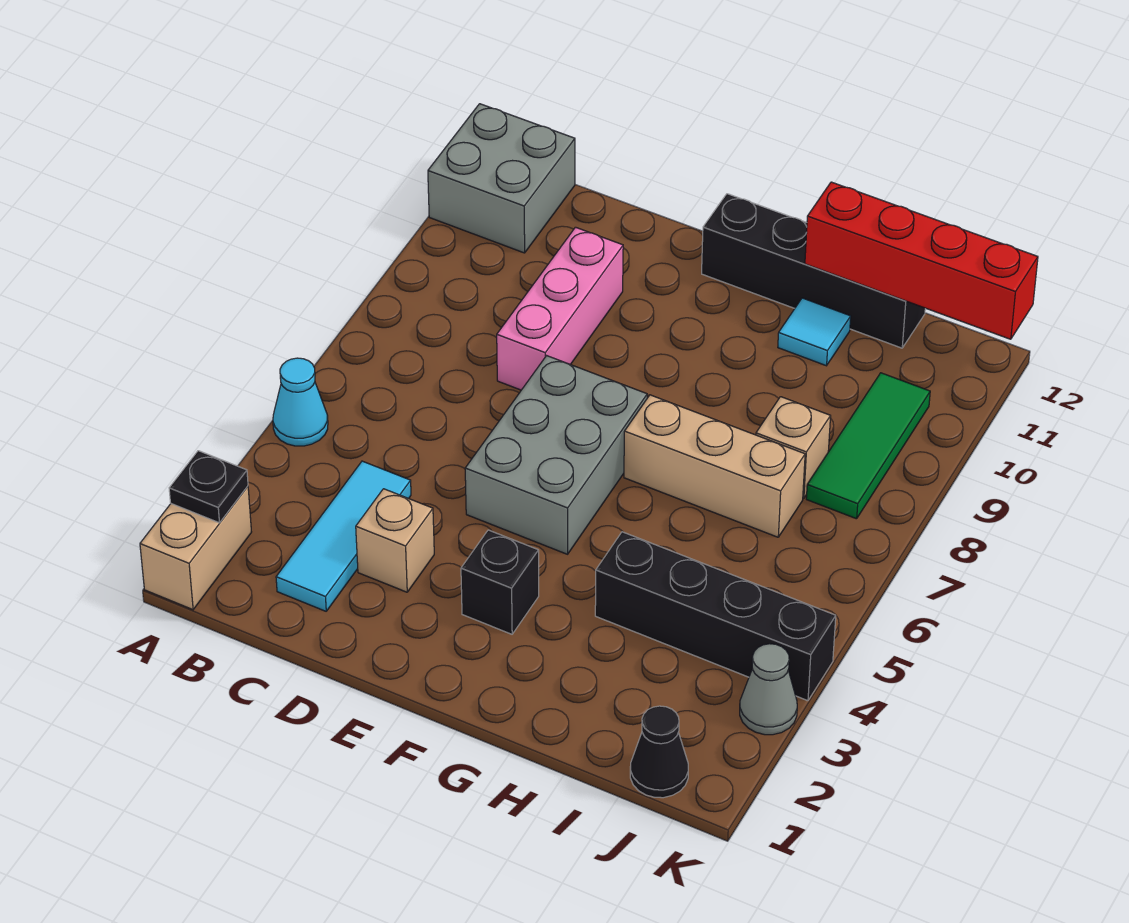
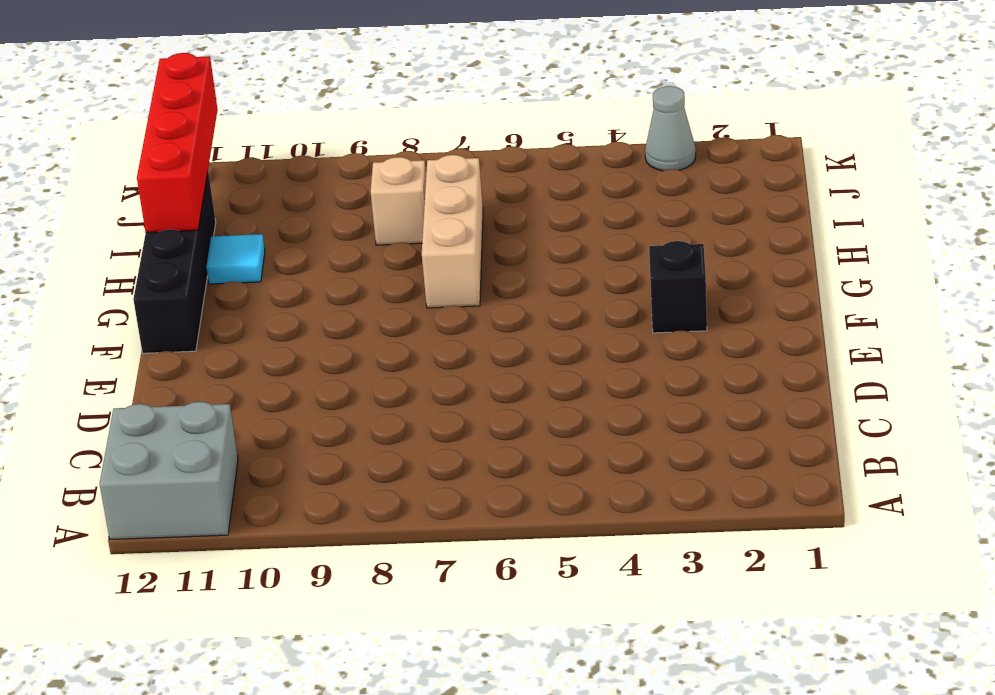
none -> tan brick A1:A2 level 1
none -> cyan cone A5 level 1
none -> cyan tile C2:C4 level 1

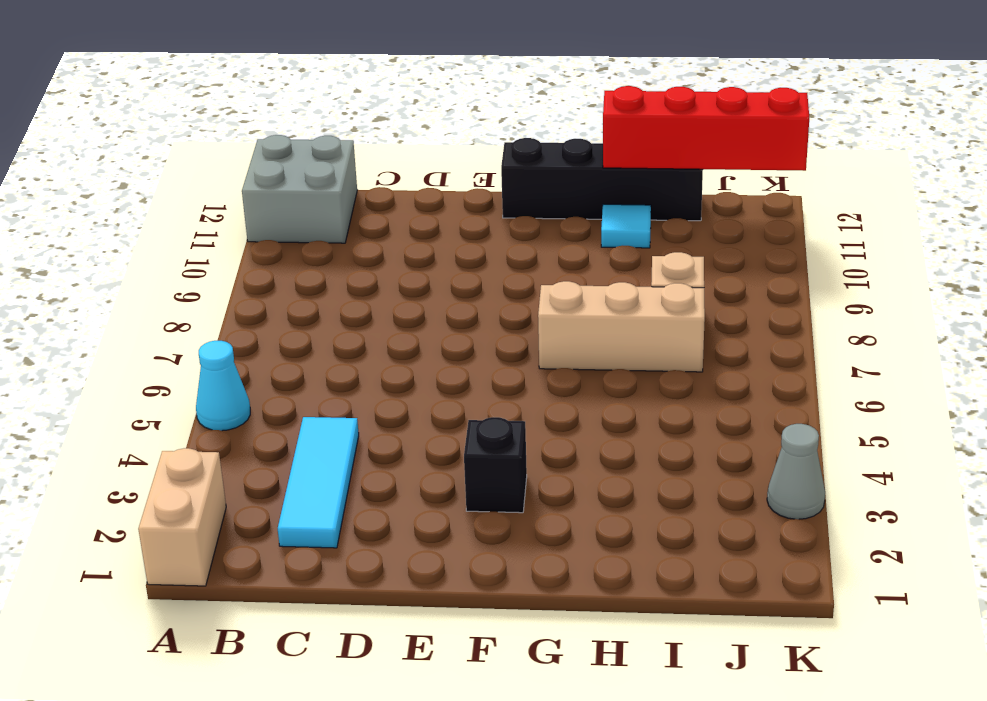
none -> tan brick D3 level 1
none -> pink brick D8:D10 level 1
none -> grey brick E5:F7 level 1

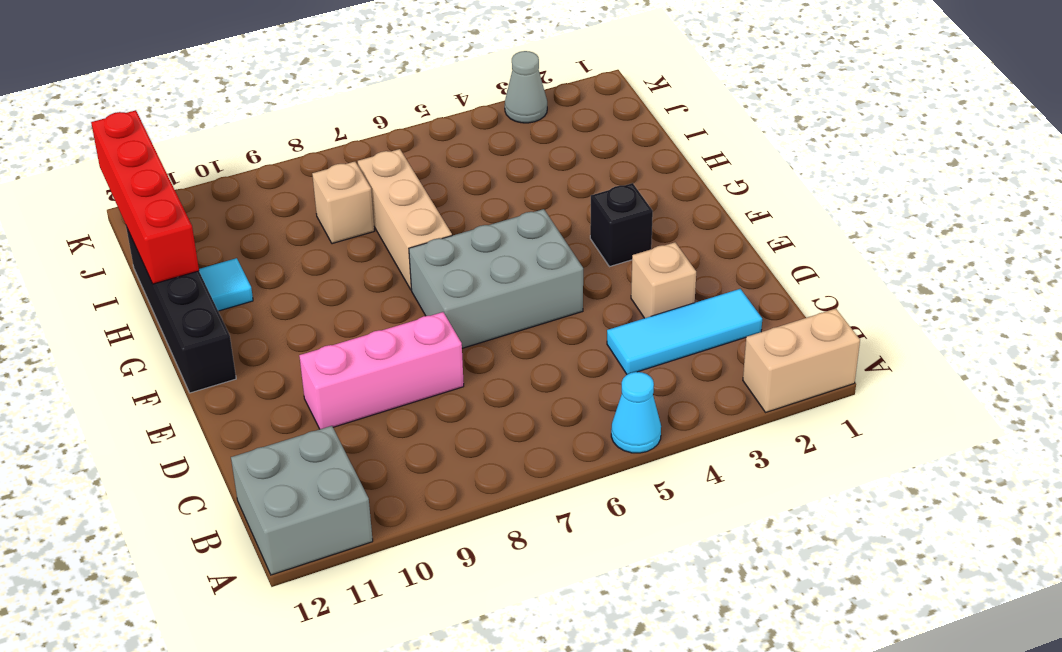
none -> black brick H4:K4 level 1
none -> black cone J1 level 1
none -> green tile J8:J10 level 1

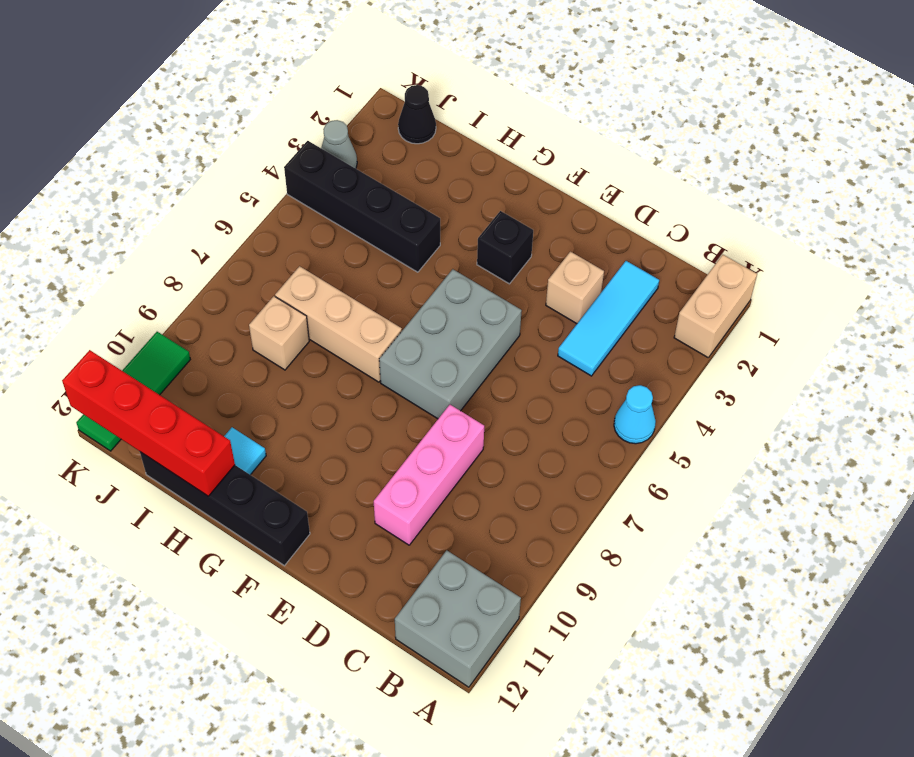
green tile K10:K12 level 1 -> green tile J8:J10 level 1
none -> black plate A2 level 2

